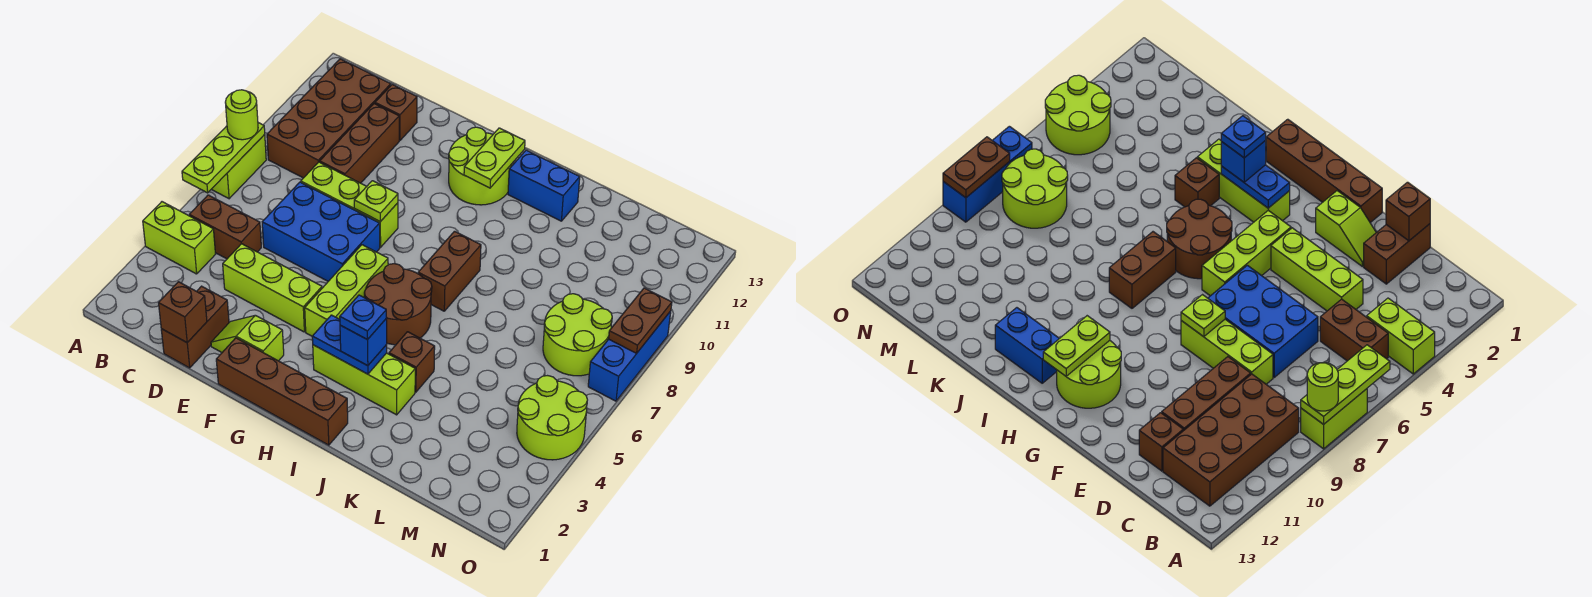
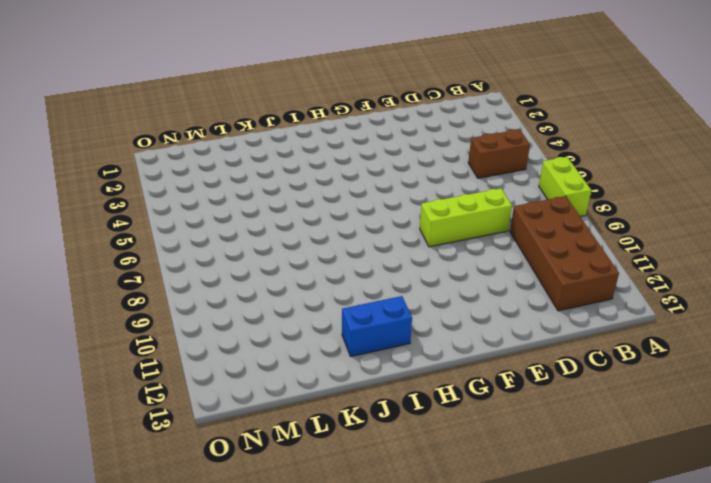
none -> lime brick A4:B4 level 1
none -> brown brick D1:D2 level 1
none -> lime brick D4:F4 level 1
none -> blue brick D6:F7 level 1

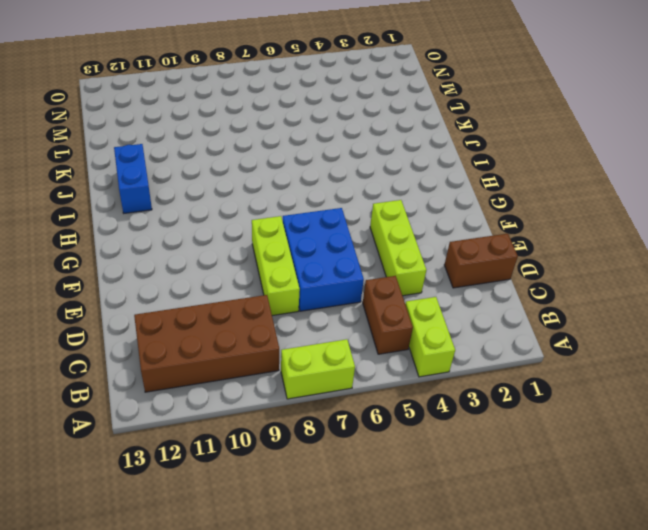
none -> brown brick D9:D11 level 1
none -> brown brick D12 level 1
none -> lime slope E2:F2 level 1 top F
none -> brown brick F1:I1 level 1

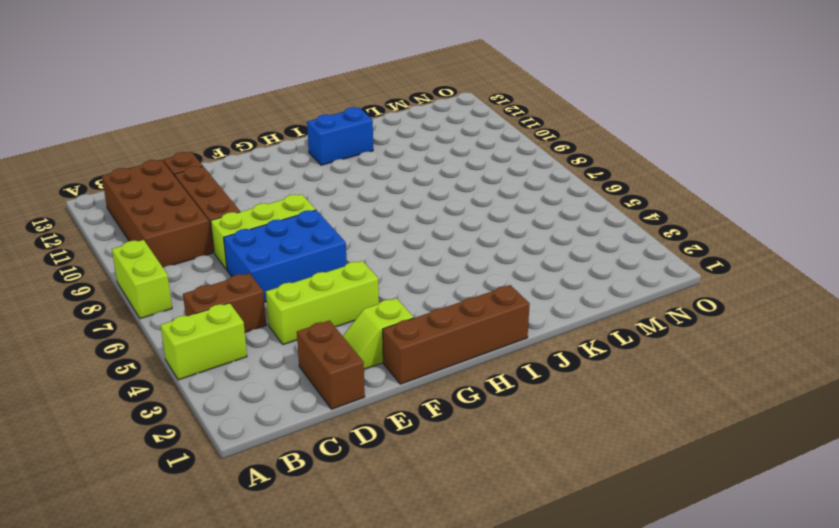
none -> lime brick G4:G6 level 1
none -> lime round brick G11:H12 level 1
none -> lime brick H3:J3 level 1
none -> brown round brick H5:I6 level 1

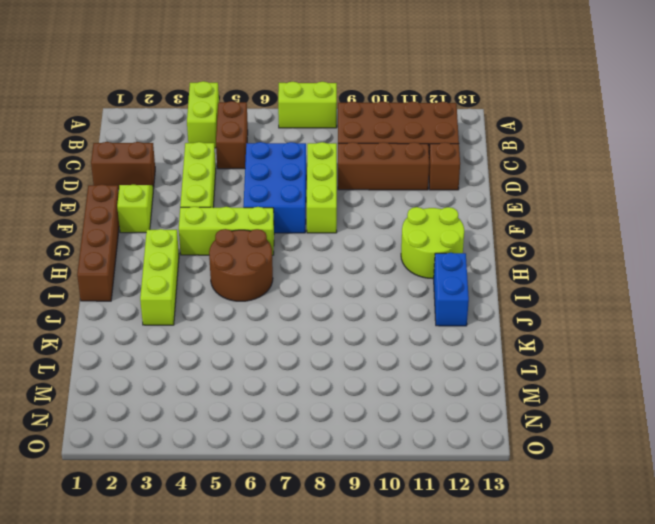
none -> brown brick I7:I8 level 1
none -> brown brick J4 level 1
none -> lime round brick M7:N8 level 1
none -> lime round brick N4:O5 level 1

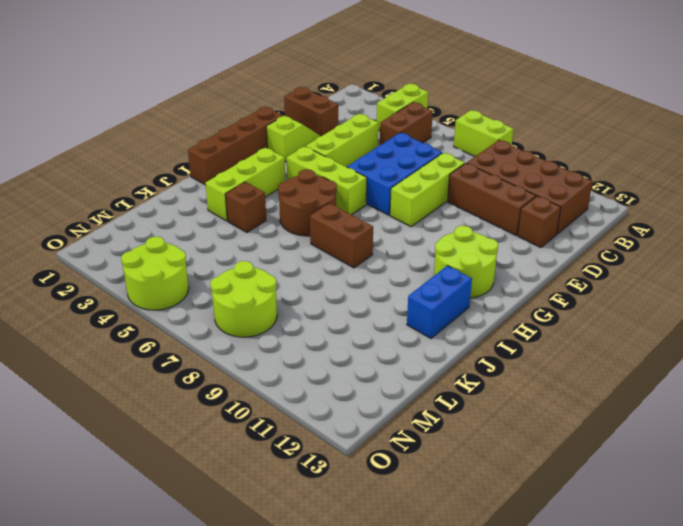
none -> blue brick O7:O9 level 1
none -> lime plate A6:A8 level 2
none -> brown brick D1 level 2
none -> lime plate F8 level 2

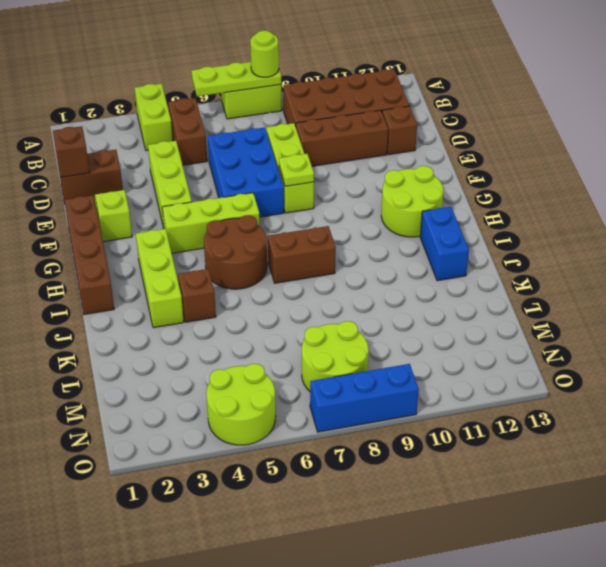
none -> blue plate H3:I3 level 2
none -> lime plate H11:H12 level 2
none -> brown plate O8:O9 level 2
none -> blue brick I3 level 3

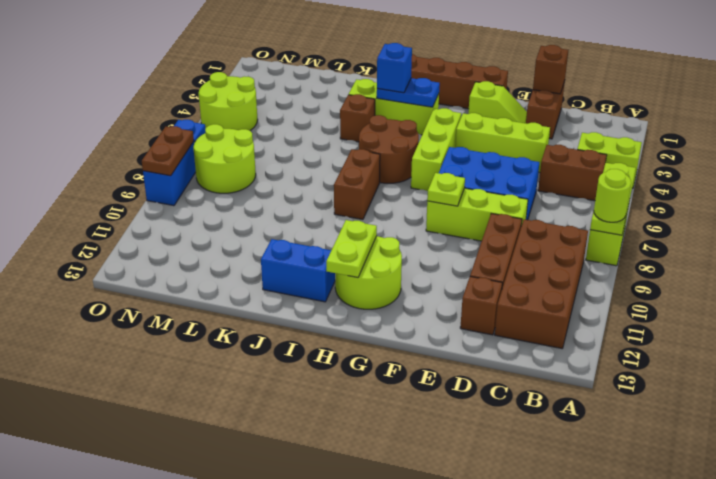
none -> blue plate I3 level 4

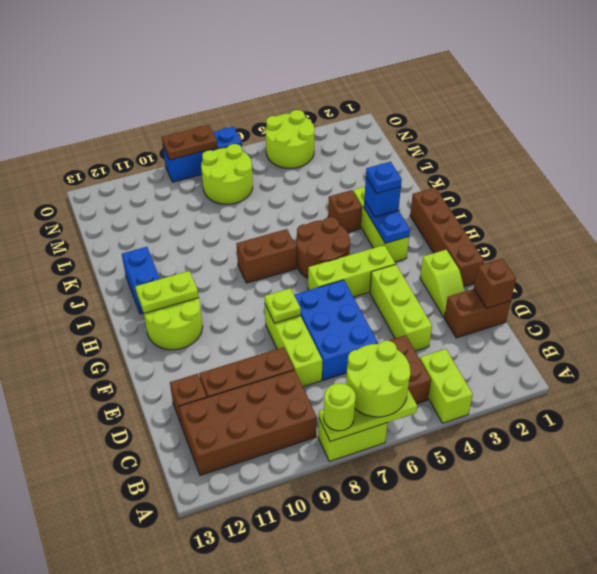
lime round brick A6:B7 level 3 -> none

